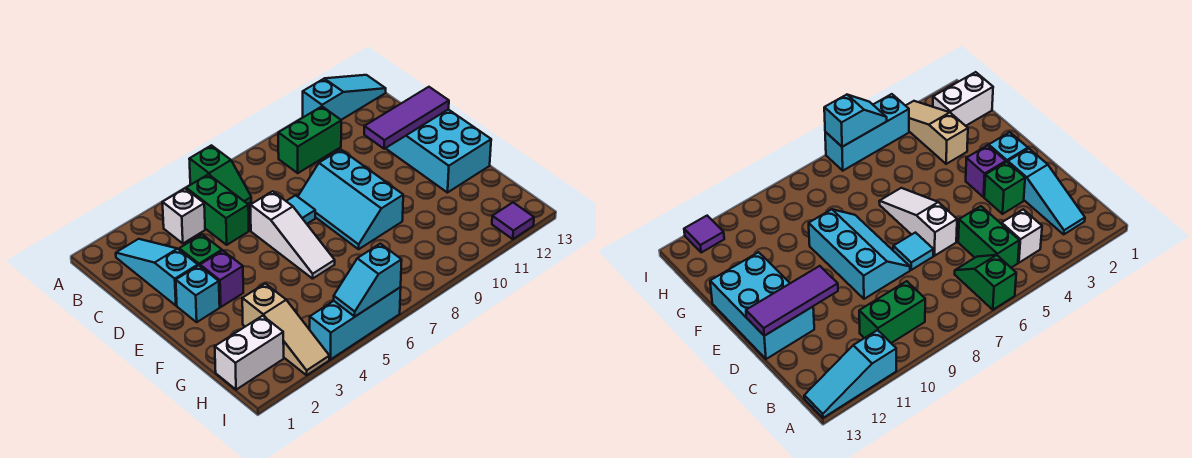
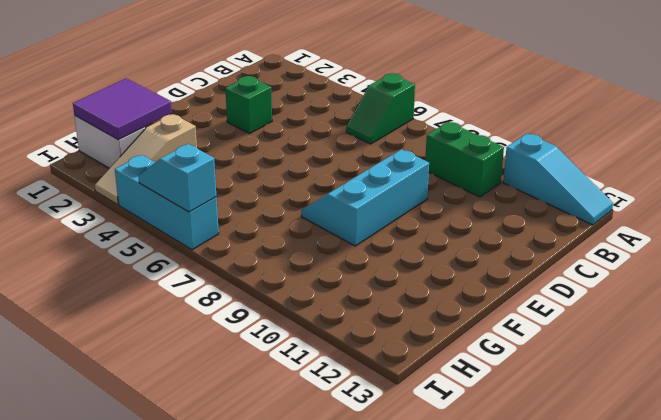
purple tile G1:H2 level 2 -> none
none -> cyan slope B2:D2 level 1 top D
none -> white brick B4 level 1
none -> green brick B5:C5 level 1

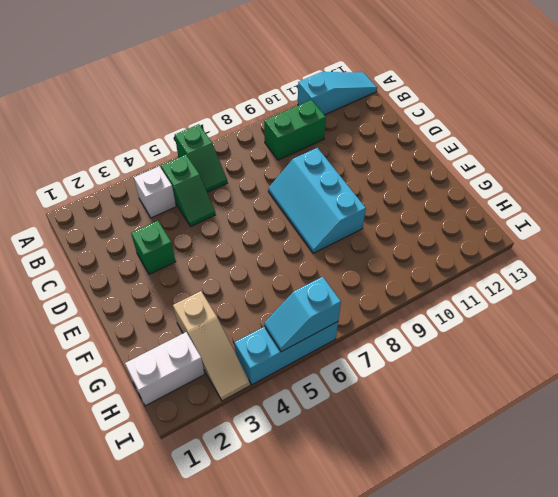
green slope B5:C5 level 1 top B -> green brick B5:C5 level 1
none -> cyan slope B2:D2 level 1 top D
none -> white slope D6:F6 level 1 top D
none -> cyan tile D7 level 1

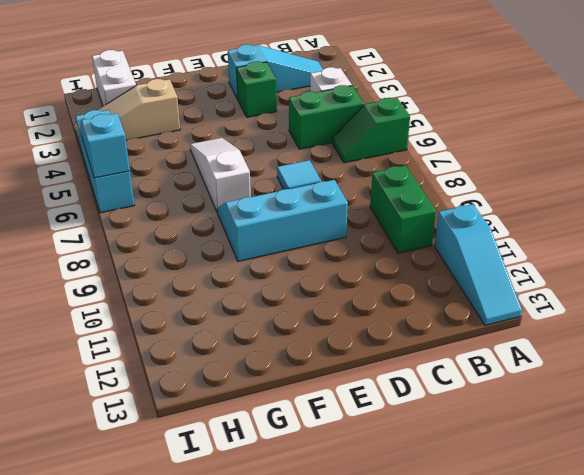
white slope F5:F7 level 1 top 7 -> white slope D6:F6 level 1 top D
none -> cyan brick D12:F13 level 1
none -> cyan brick E2 level 1
none -> purple brick E3 level 1

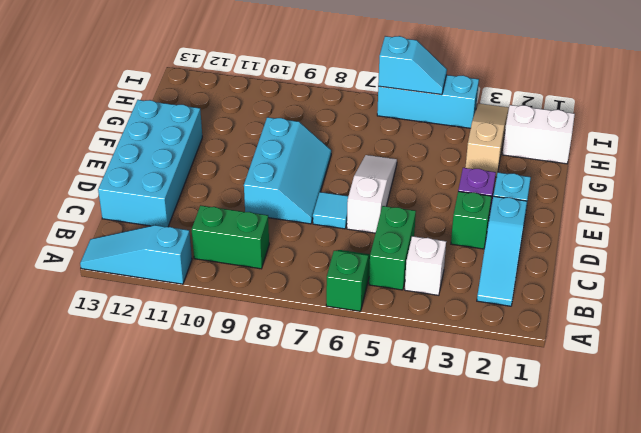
cyan brick C12:F13 level 1 -> cyan brick D12:F13 level 1
none -> purple tile I12 level 1
none -> purple tile D11:D13 level 2

